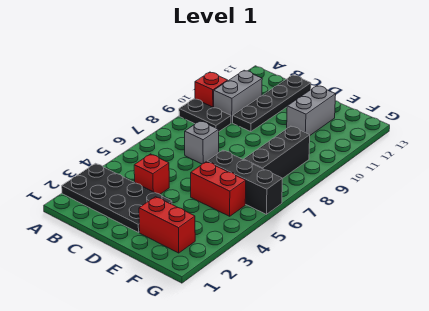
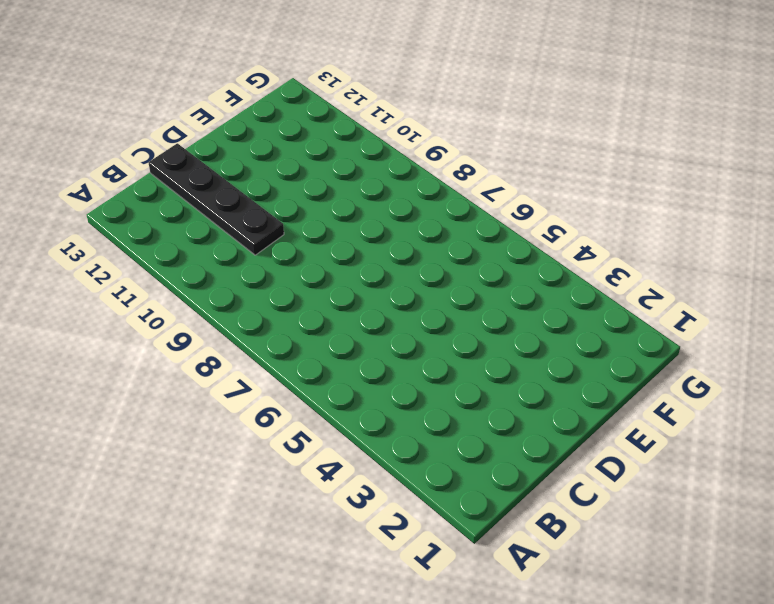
none -> black plate A2:D3 level 1
none -> black plate A9:B9 level 1
none -> red brick A10 level 1

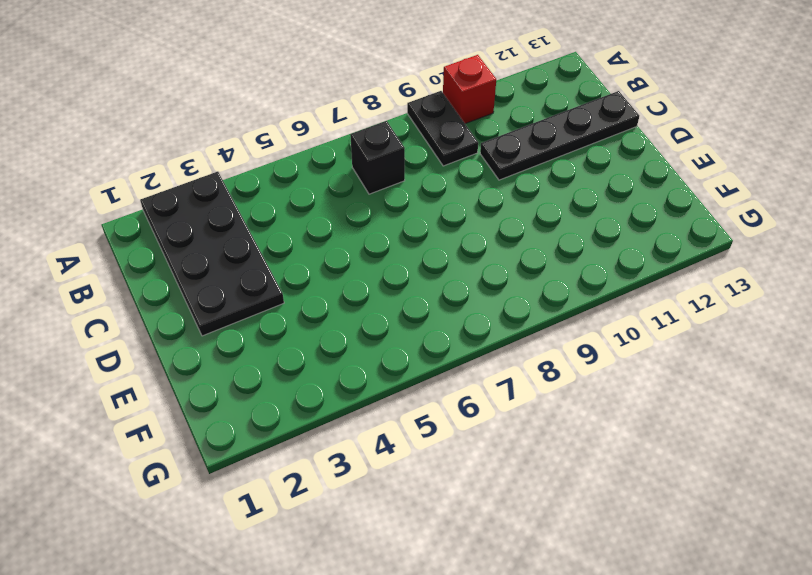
black brick B7 level 1 -> none
none -> grey brick B10:B11 level 1
none -> red brick C4 level 1
none -> grey brick C7 level 1

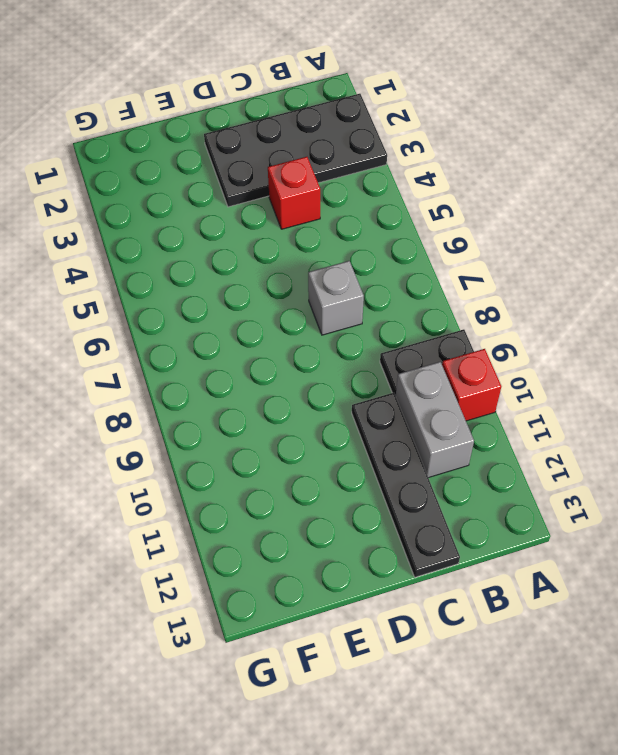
none -> red brick E2:F2 level 1
none -> red brick E5:F5 level 1
none -> black brick E6:G6 level 1

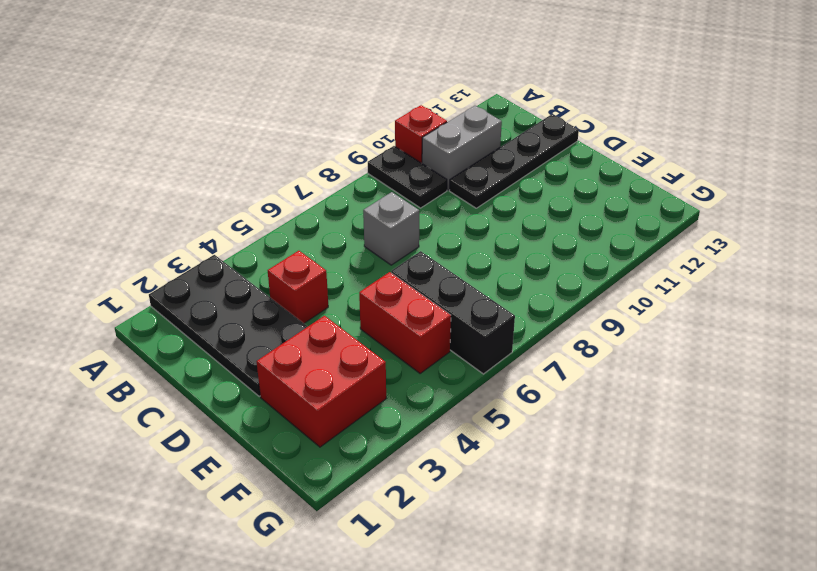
red brick E2:F3 level 1 -> red brick E2:F2 level 1
none -> grey brick E11:E12 level 1
none -> black brick F7:F9 level 1

